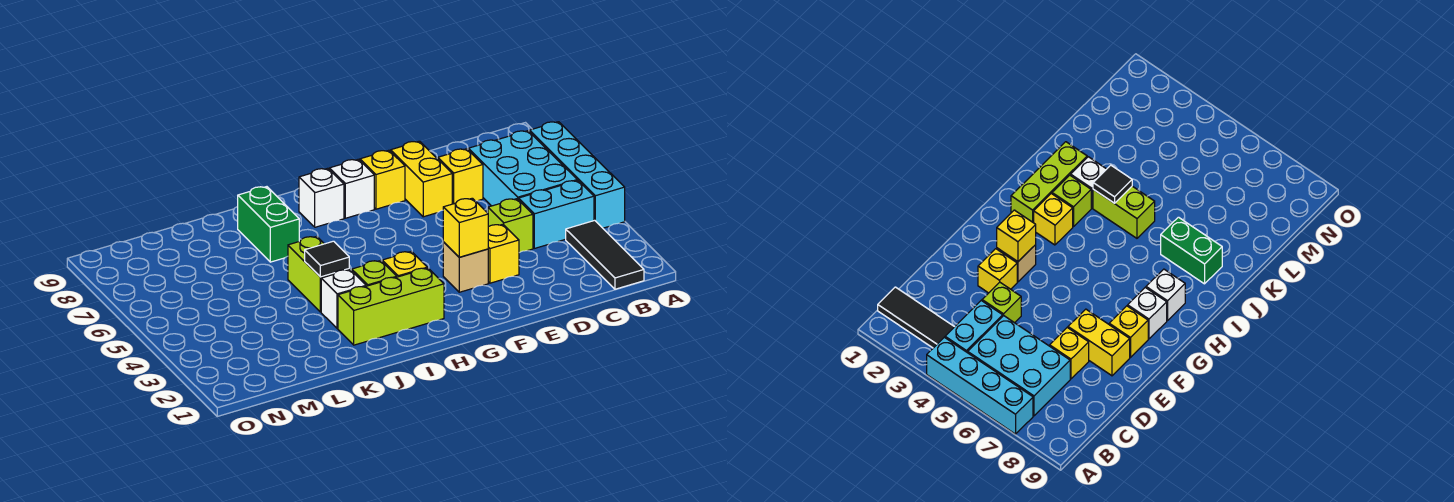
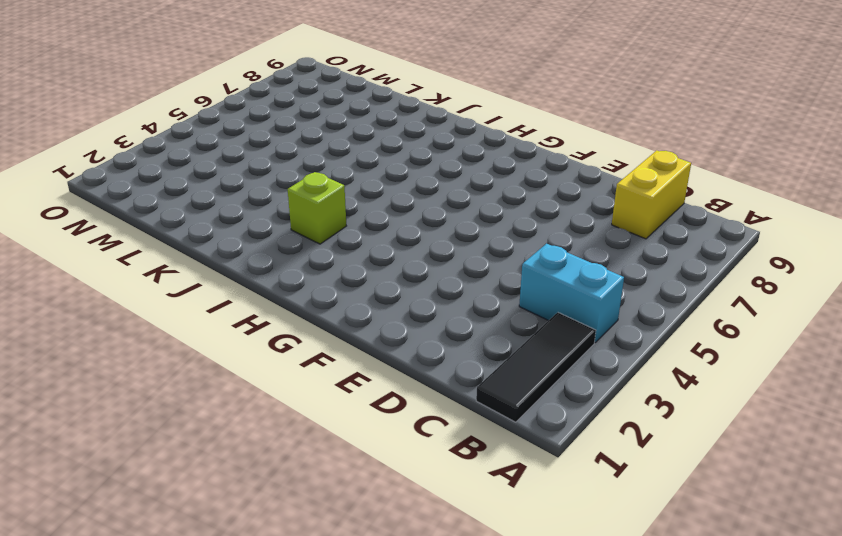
yellow brick C8:C9 level 1 -> yellow brick E7:E8 level 1
none -> cyan brick A4:A7 level 1
none -> cyan brick B5:C7 level 1
none -> lime brick D4 level 1

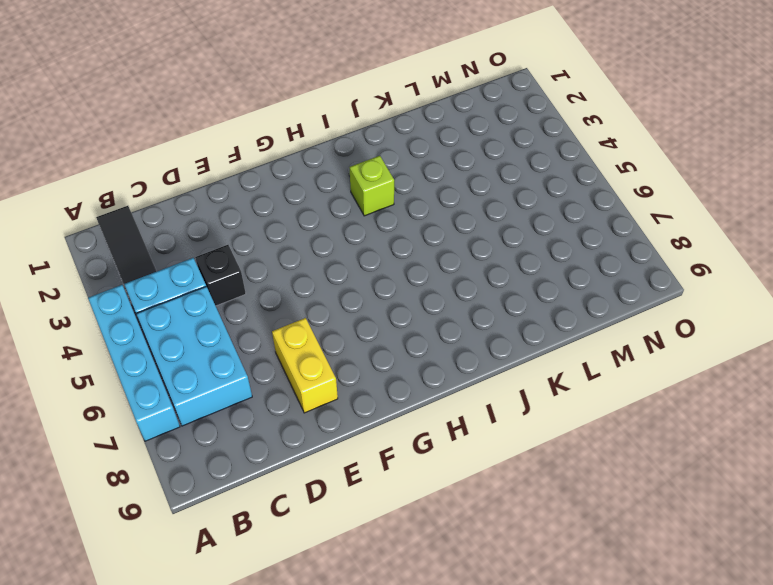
black brick D4 level 1 -> lime brick D4 level 1
none -> yellow brick D7 level 1
none -> yellow brick E3 level 1
none -> tan brick F3 level 1

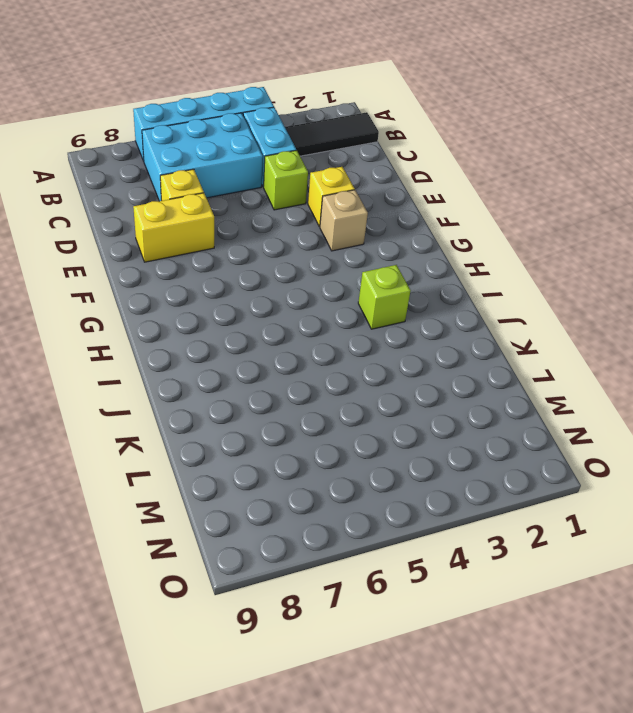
none -> yellow brick F8 level 1
none -> white brick G8 level 1
none -> lime brick H2:J2 level 1

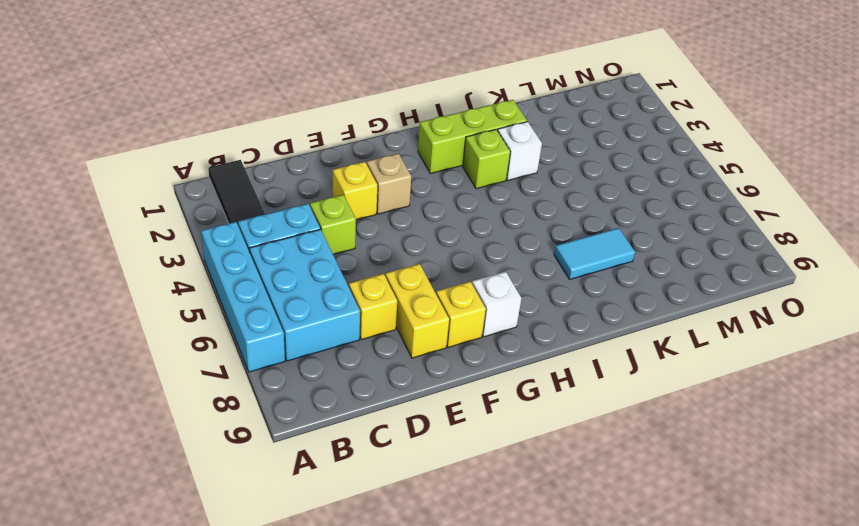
cyan tile J7:K7 level 1 -> green brick J7:J8 level 1
none -> yellow brick H3 level 1
none -> white brick H8 level 1
none -> lime brick J4:J5 level 1

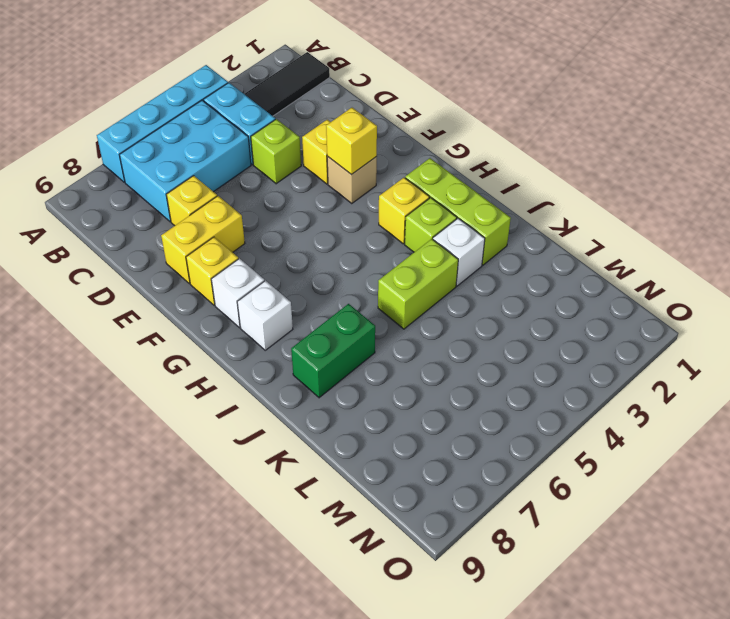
none -> black tile J4 level 2

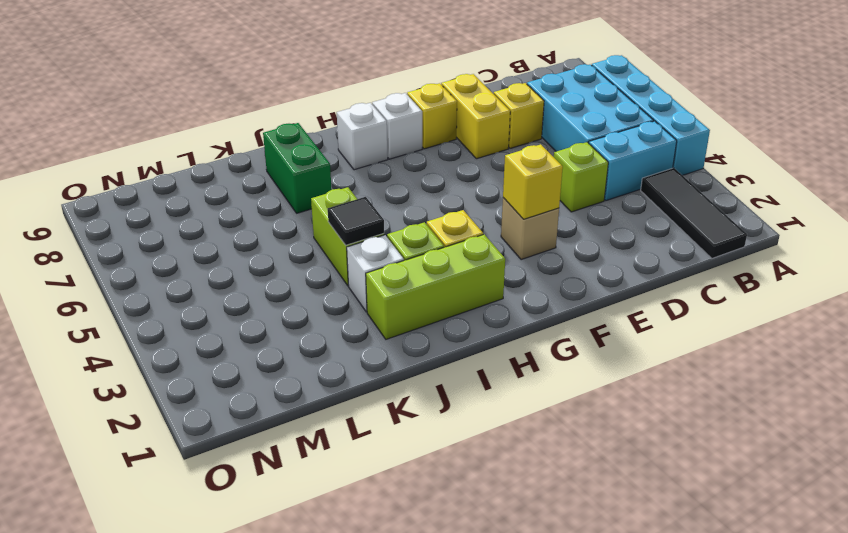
none -> yellow brick E3 level 1

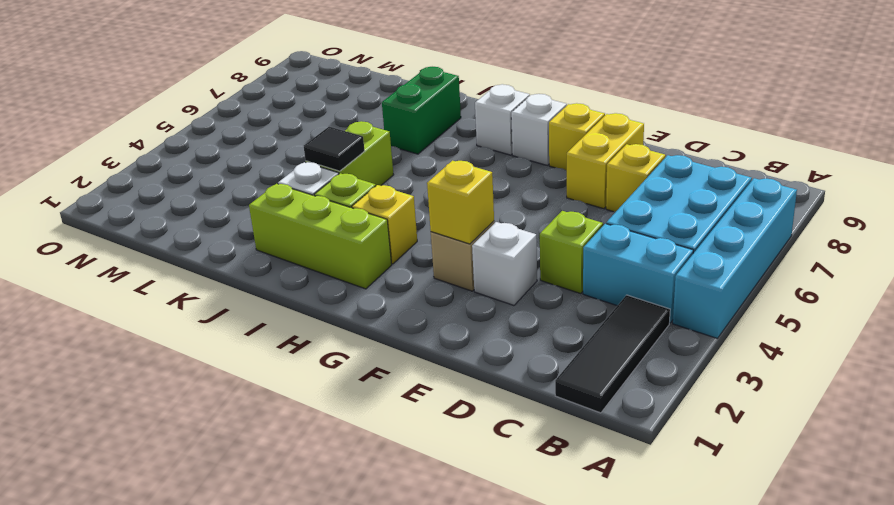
white brick E3 level 1 -> yellow brick E3 level 1

